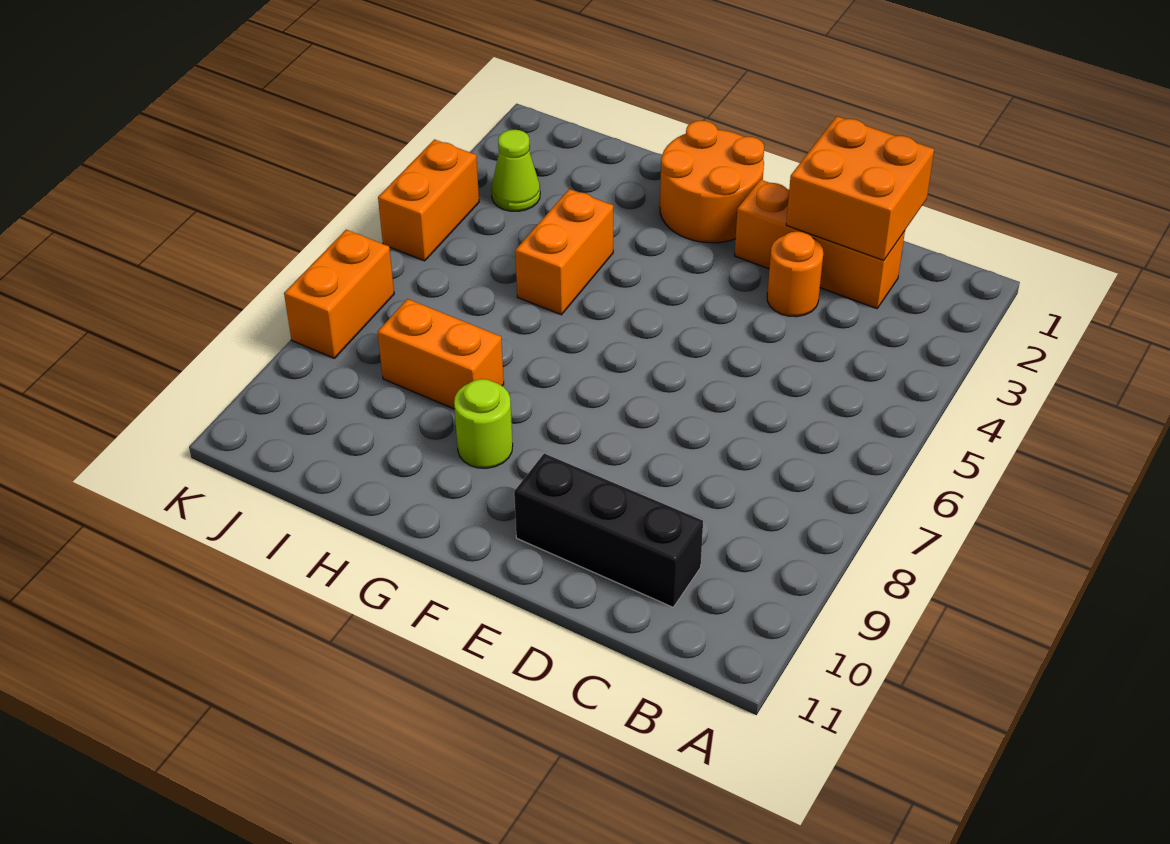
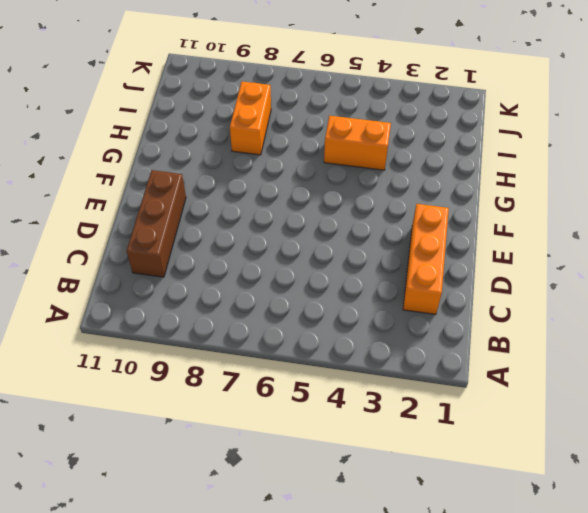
brown brick C10:E10 level 1 -> black brick C10:E10 level 1
none -> orange round brick D3 level 1
none -> orange round brick F1:G2 level 1

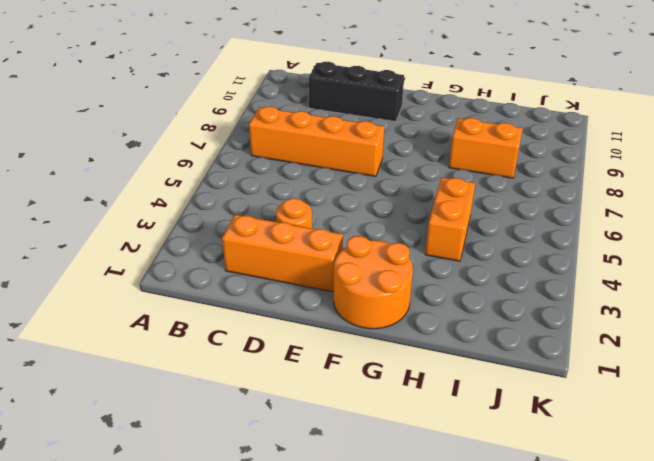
orange brick B7:E7 level 1 -> none
none -> lime round brick G9 level 1
none -> lime cone J3 level 1

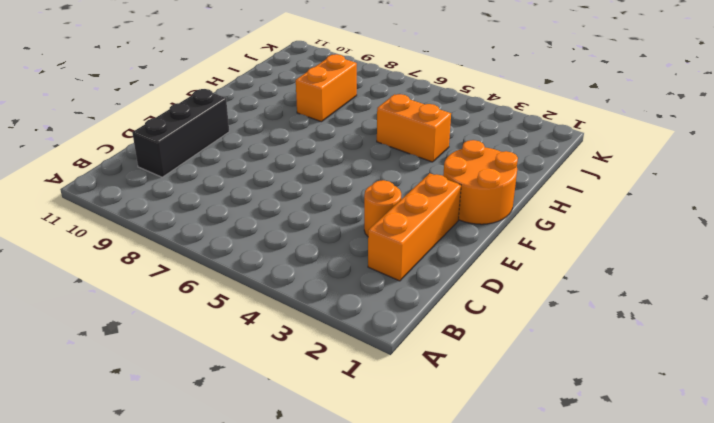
none -> lime round brick G9 level 1
none -> lime cone J3 level 1

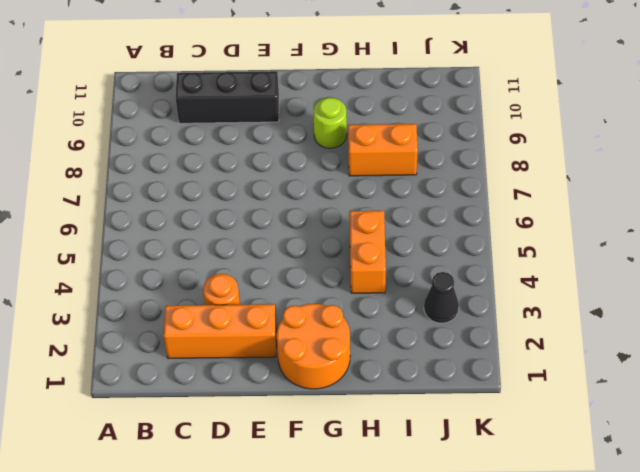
black cone J3 level 1 -> lime cone J3 level 1
none -> orange brick K4:K5 level 1
none -> orange brick K7:K8 level 1

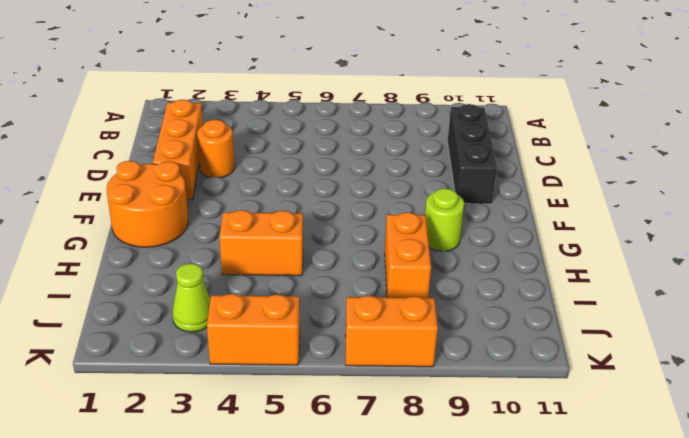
none -> orange brick C1:D2 level 2

